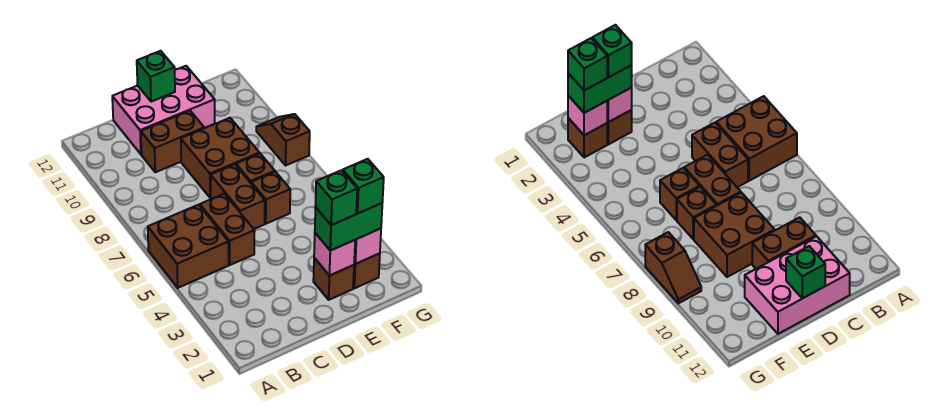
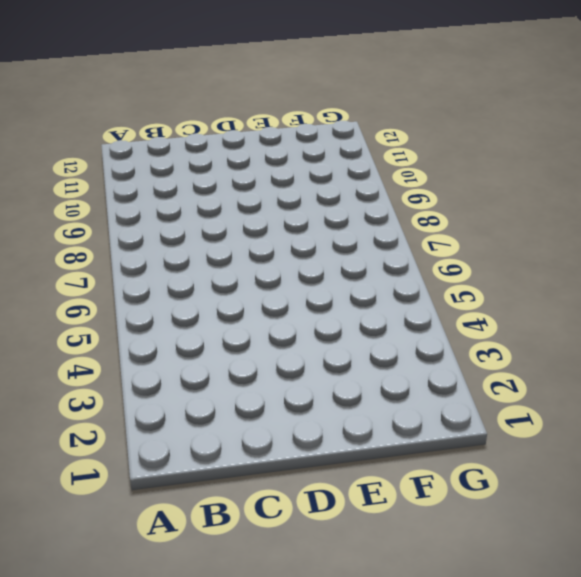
none -> brown brick A5:B6 level 1
none -> brown brick C5:C6 level 1
none -> brown brick C10:D10 level 1

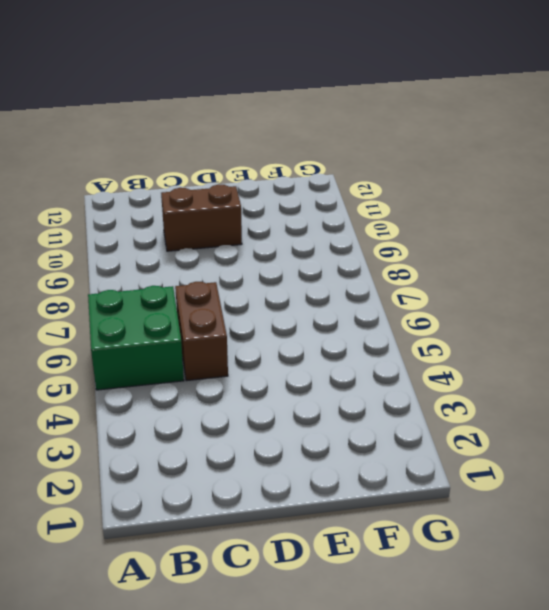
green brick A5:B6 level 1 -> brown brick A5:B6 level 1
none -> pink brick C11:E12 level 1
none -> brown brick D6:D7 level 1
none -> brown brick D8:E9 level 1

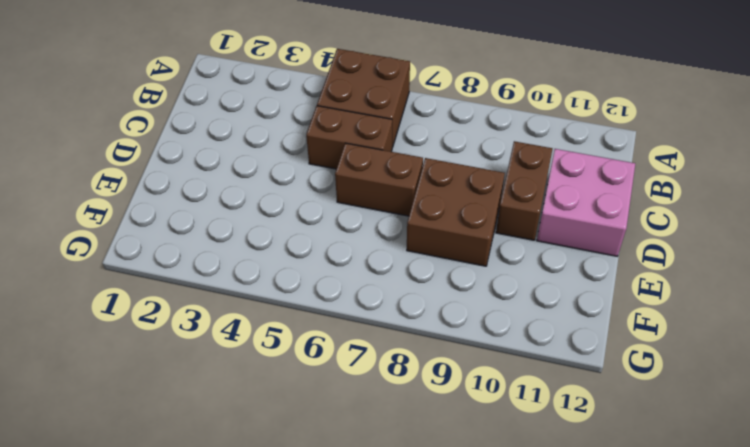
pink brick C11:D12 level 1 -> pink brick C11:E12 level 1
none -> brown brick E2 level 1
none -> brown brick E6 level 1
none -> brown brick E7 level 1

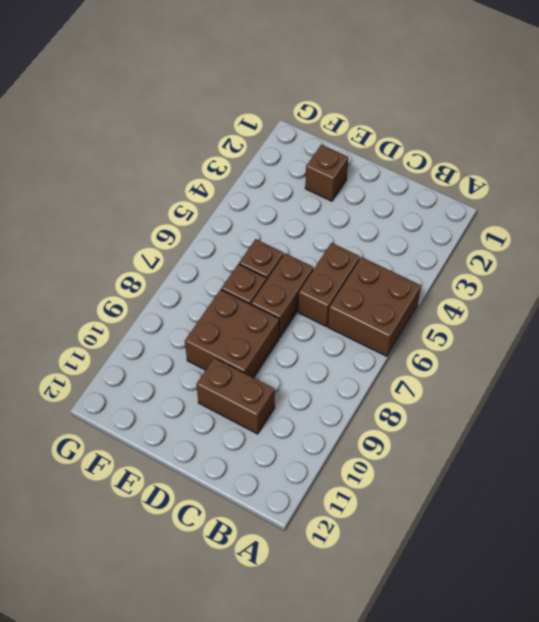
none -> pink brick C11:E12 level 1
none -> brown brick F2 level 1
none -> brown slope G8:G9 level 1 top 8

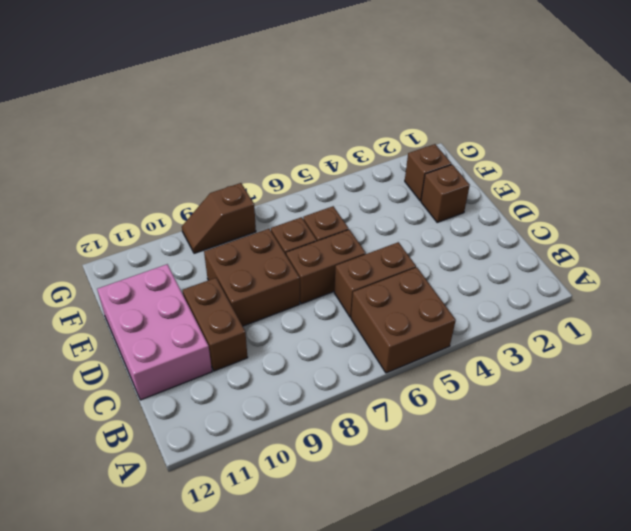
none -> green brick D12 level 2
none -> pink brick E2 level 2
none -> pink brick F2 level 2

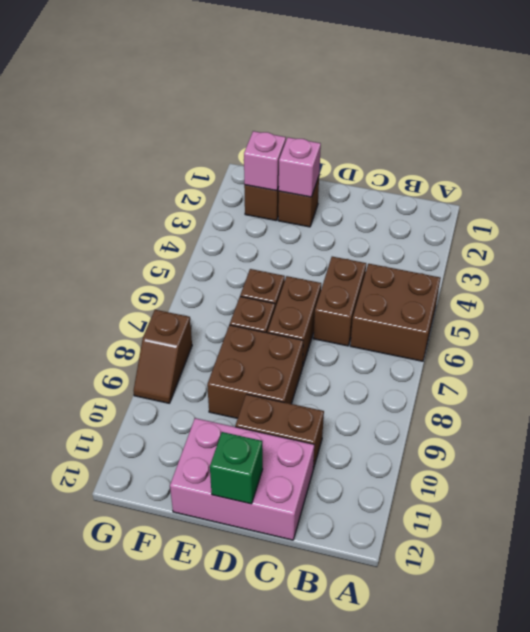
none -> green brick E2:F2 level 3
none -> green brick E2 level 4
none -> green brick F2 level 4

